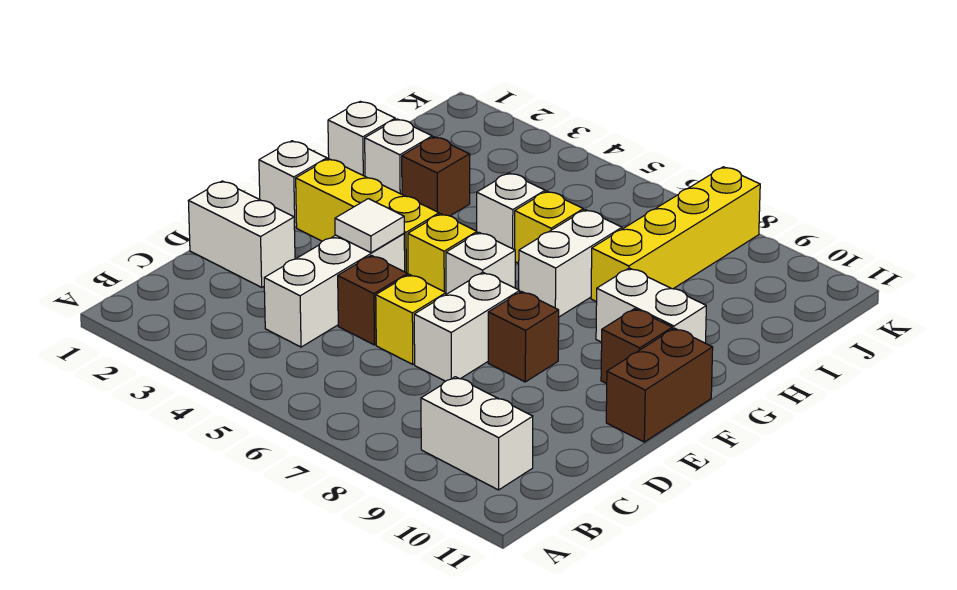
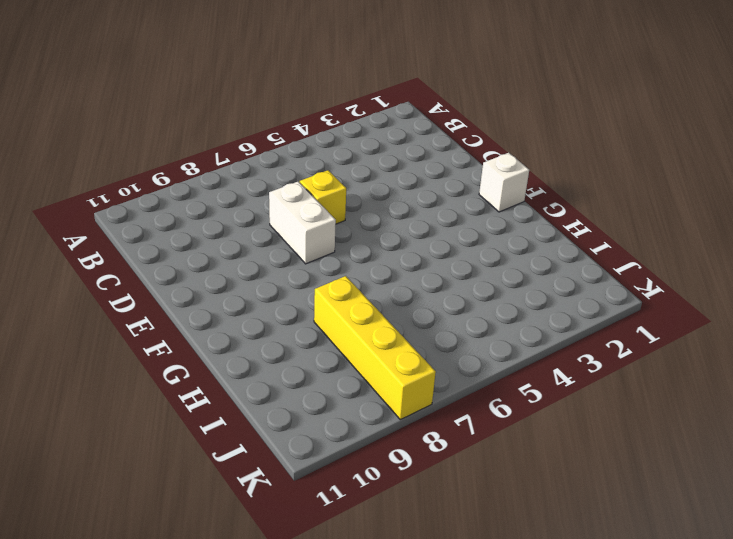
none -> white brick B9:B10 level 1
none -> white brick C4:E4 level 1
none -> white brick D1:D2 level 1

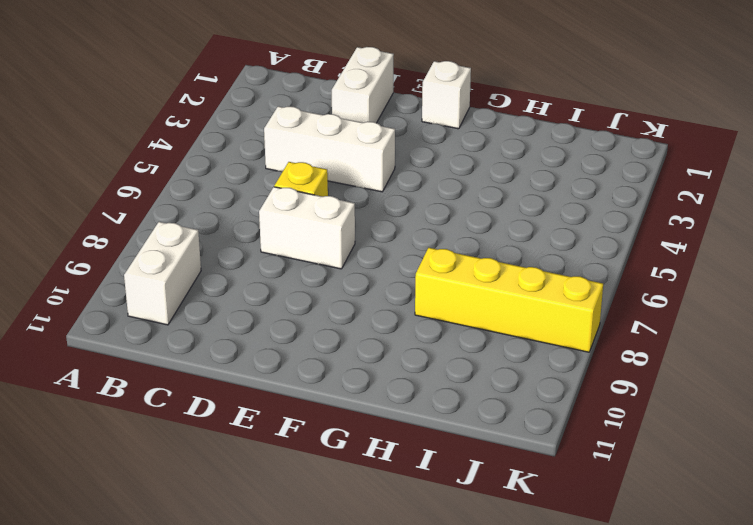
none -> brown brick D5 level 1
none -> brown brick E8 level 1
none -> brown brick E11:F11 level 1

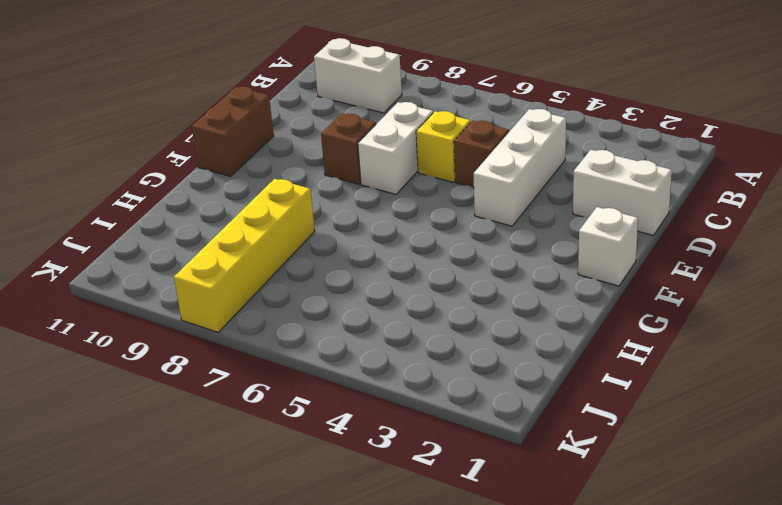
none -> yellow brick F2:F4 level 1
none -> yellow brick F5 level 1
none -> white brick F6 level 1

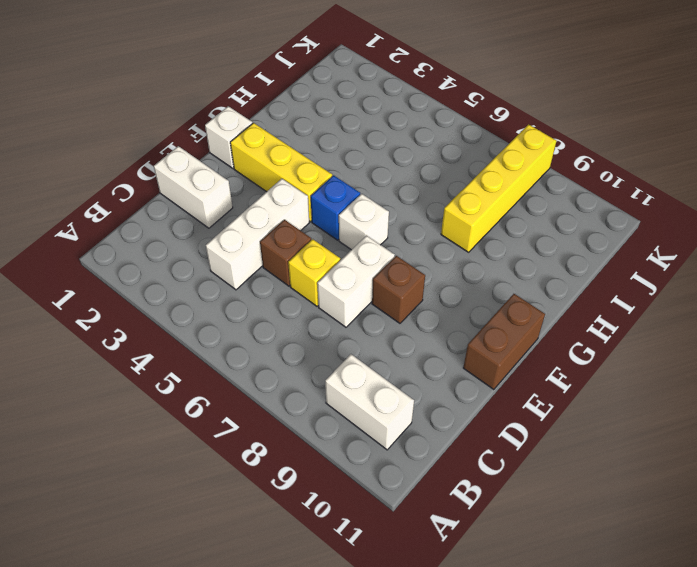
blue brick F5 level 1 -> yellow brick F5 level 1
none -> brown brick F10 level 1
none -> white brick G7:H7 level 1
none -> white brick G9:G10 level 1

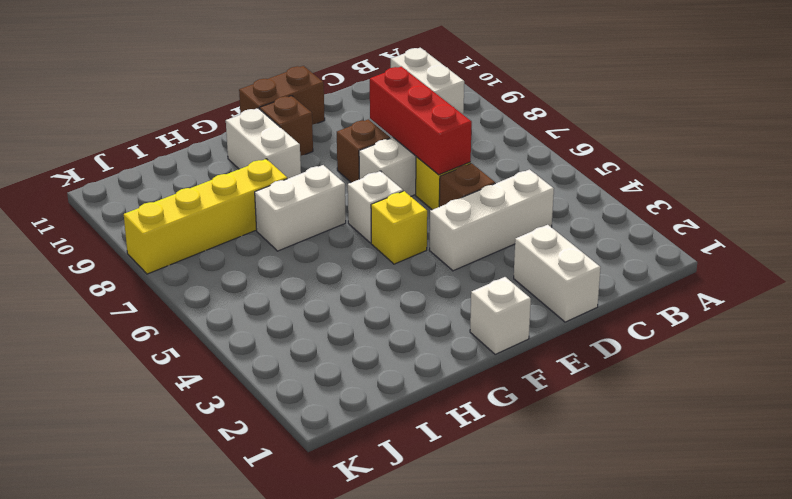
red brick D6:D8 level 2 -> none
none -> yellow brick F2:F4 level 1
none -> white brick H1 level 1
none -> white brick H2 level 1

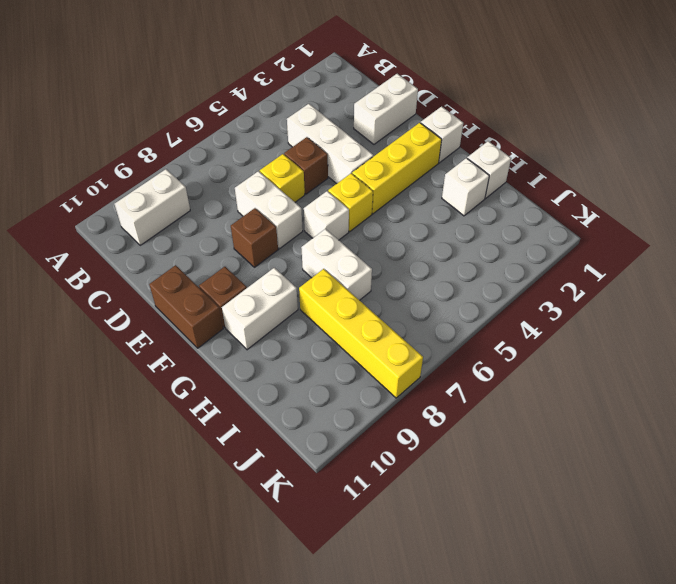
none -> brown brick H3 level 1
none -> white brick H5 level 1
none -> yellow brick H6 level 1

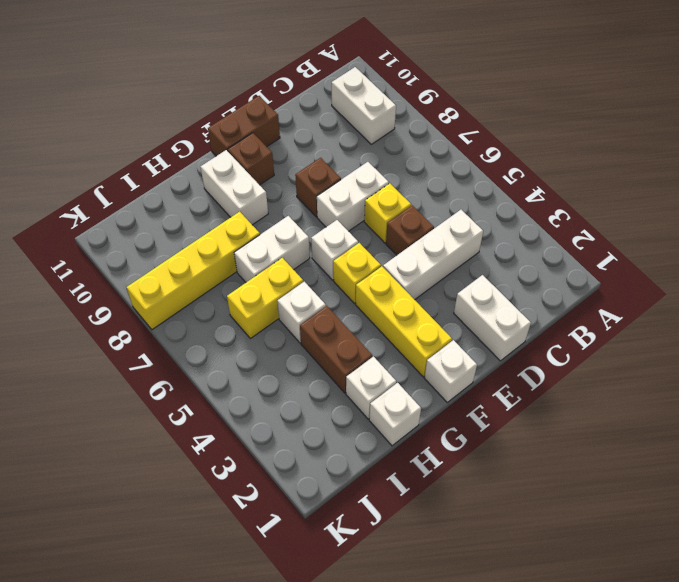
brown brick H3:H4 level 1 -> brown brick H3 level 1
yellow brick H6:I6 level 1 -> yellow brick H6 level 1
none -> white tile E4 level 2

